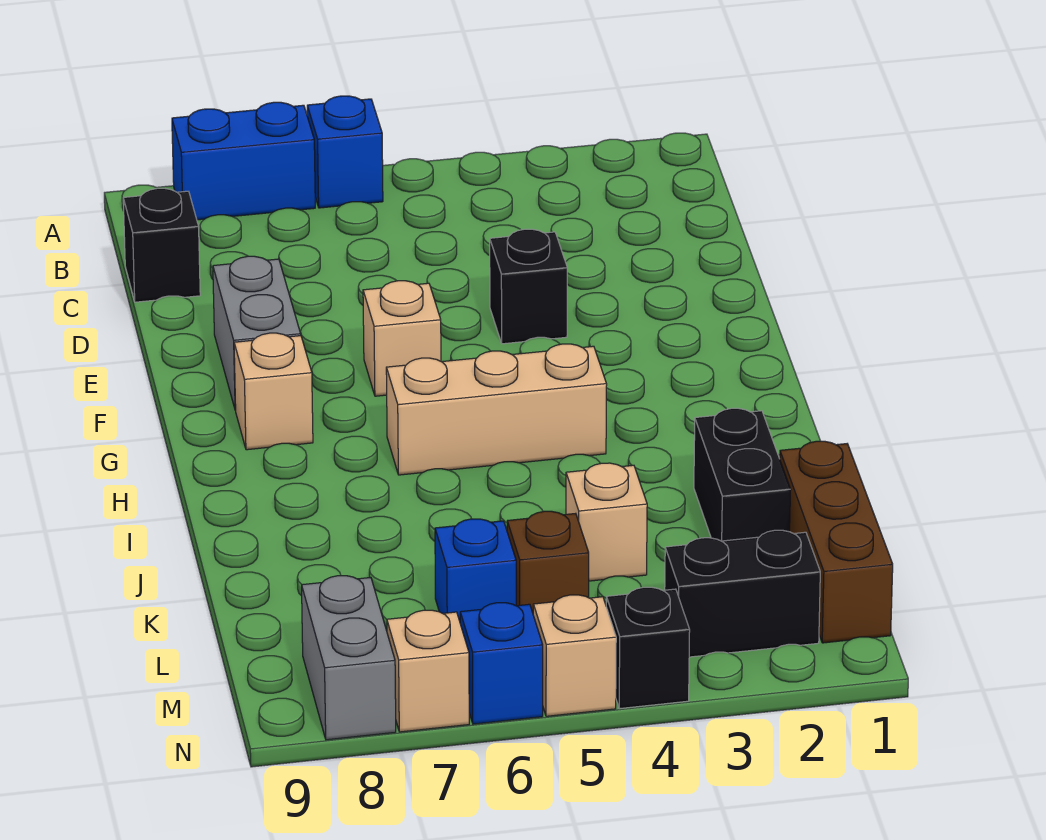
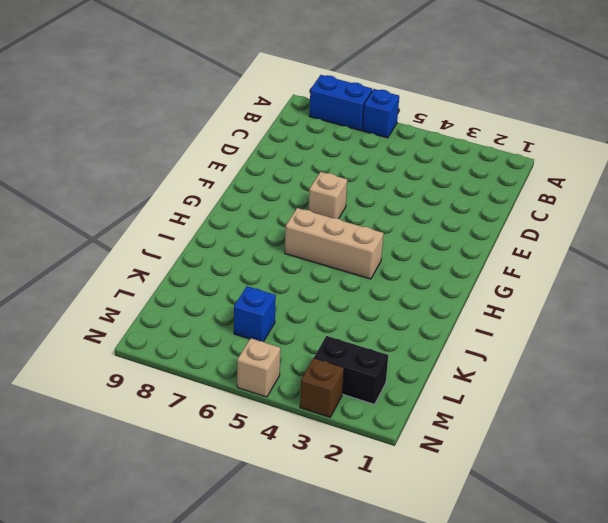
brown brick N3 level 1 -> brown brick L5 level 1
none -> black brick C9 level 1
none -> black brick E4 level 1
none -> grey brick E8:F8 level 1

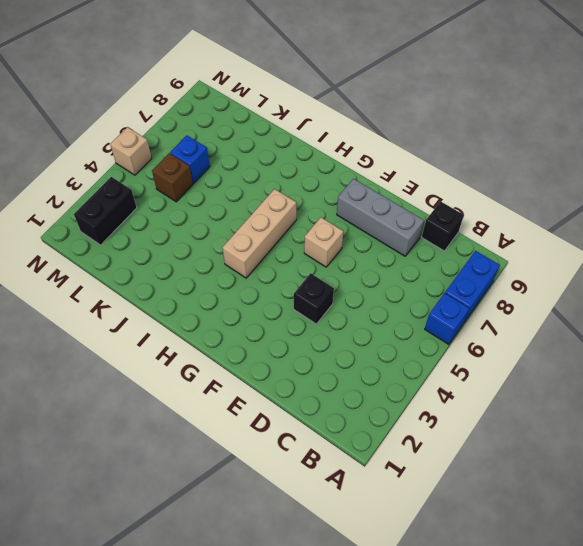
grey brick D8:F8 level 1 -> grey brick E8:F8 level 1
none -> tan brick G8 level 1
none -> black brick J2:K2 level 1
none -> brown brick K1:M1 level 1

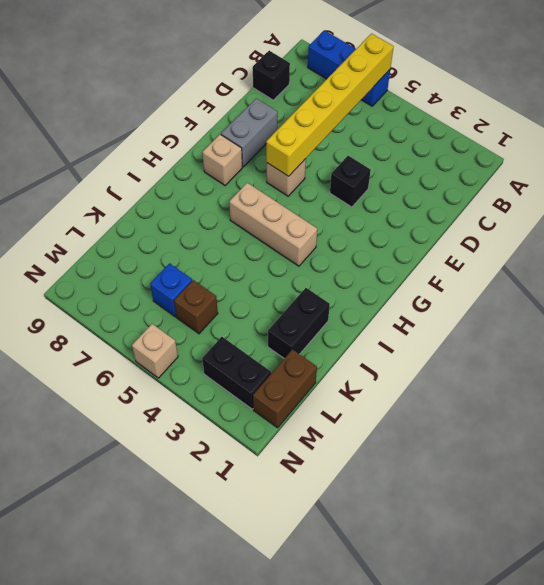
yellow brick A6:F6 level 2 -> none
brown brick L1:M1 level 1 -> brown brick K1:M1 level 1
none -> tan brick K4 level 1
none -> grey brick M8:N8 level 1
none -> black brick N4 level 1

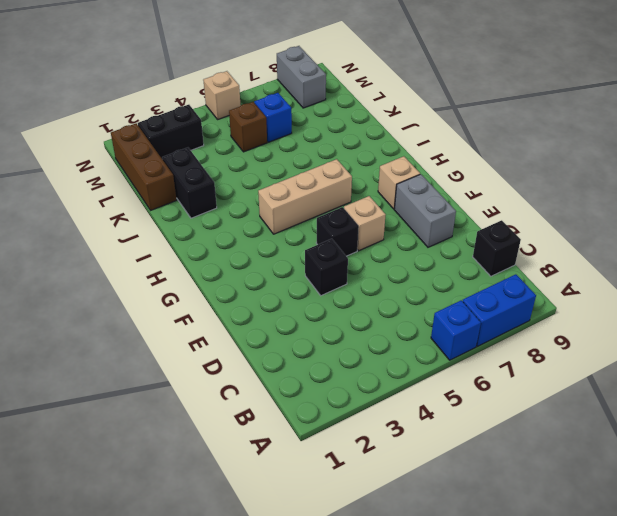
black brick F5 level 1 -> black brick N4 level 1
none -> tan brick K4 level 1
none -> blue brick N6 level 1
none -> tan brick N7 level 1

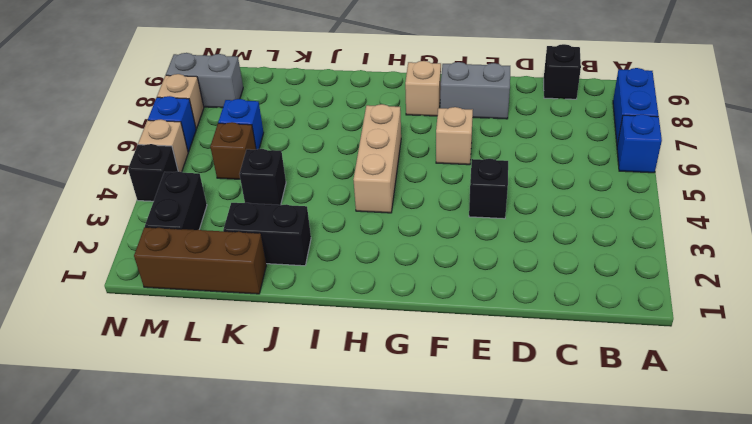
black brick K4 level 1 -> tan brick K4 level 1

